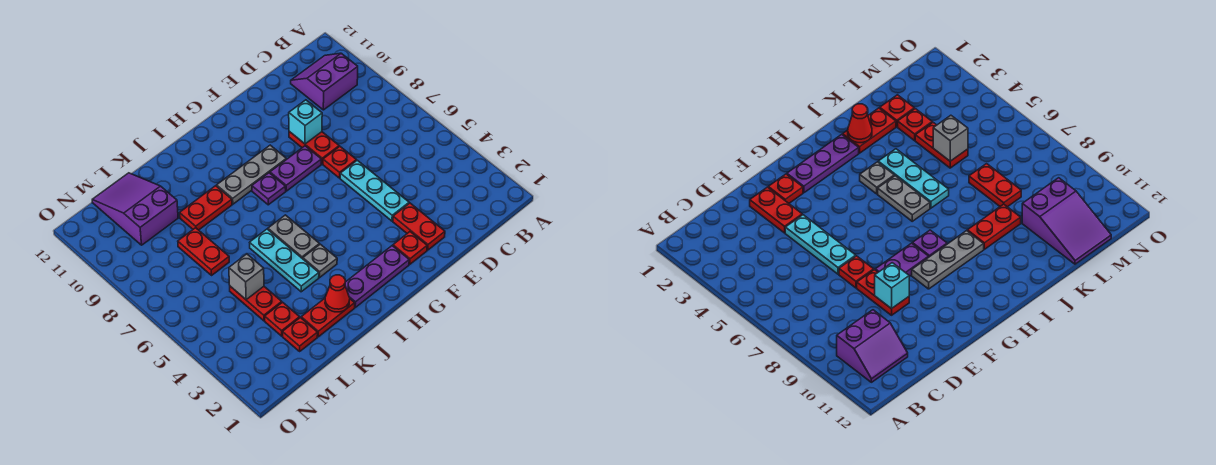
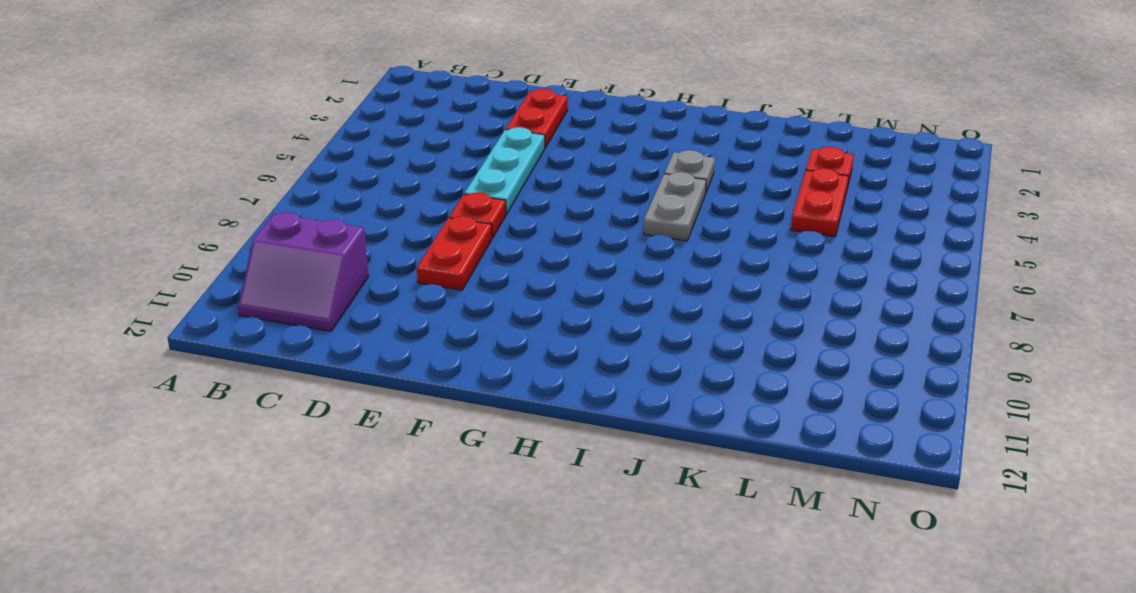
none -> red plate F2 level 1
none -> purple plate F8:G8 level 1
none -> purple plate G2:I2 level 1

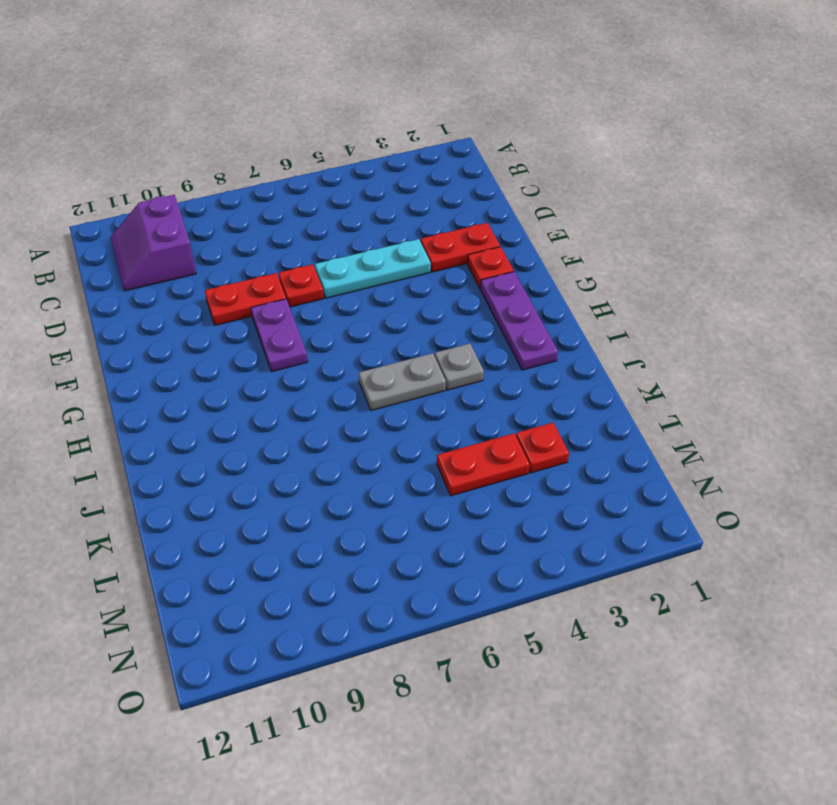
none -> grey plate G9:I9 level 1
none -> purple plate H8 level 1
none -> red plate J2:K2 level 1

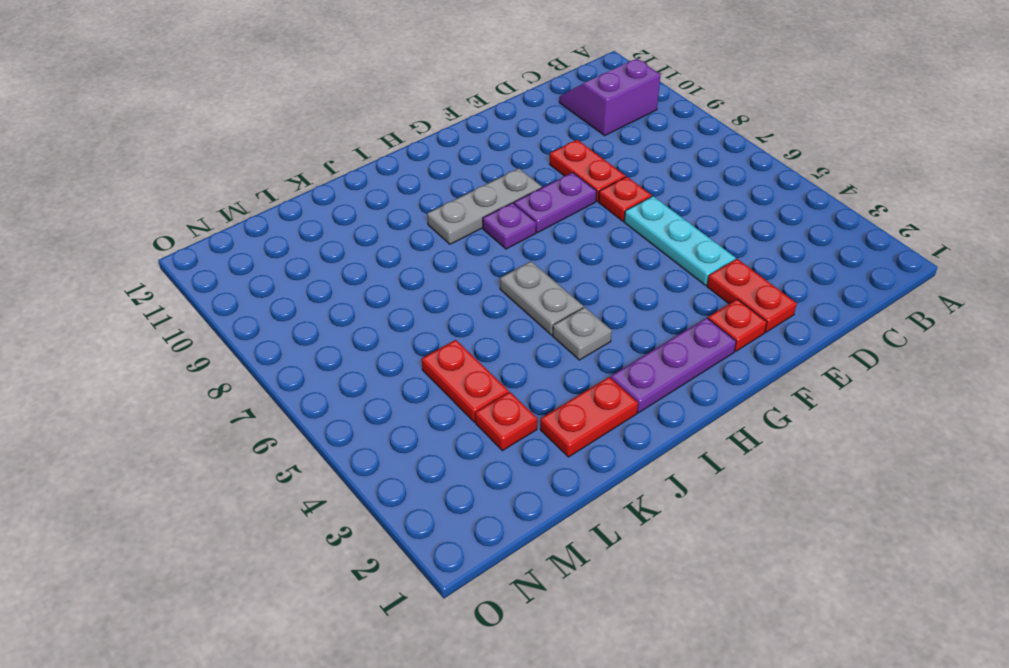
none -> cyan plate J4:J6 level 1
none -> red plate J9:K9 level 1
none -> red plate L2 level 1

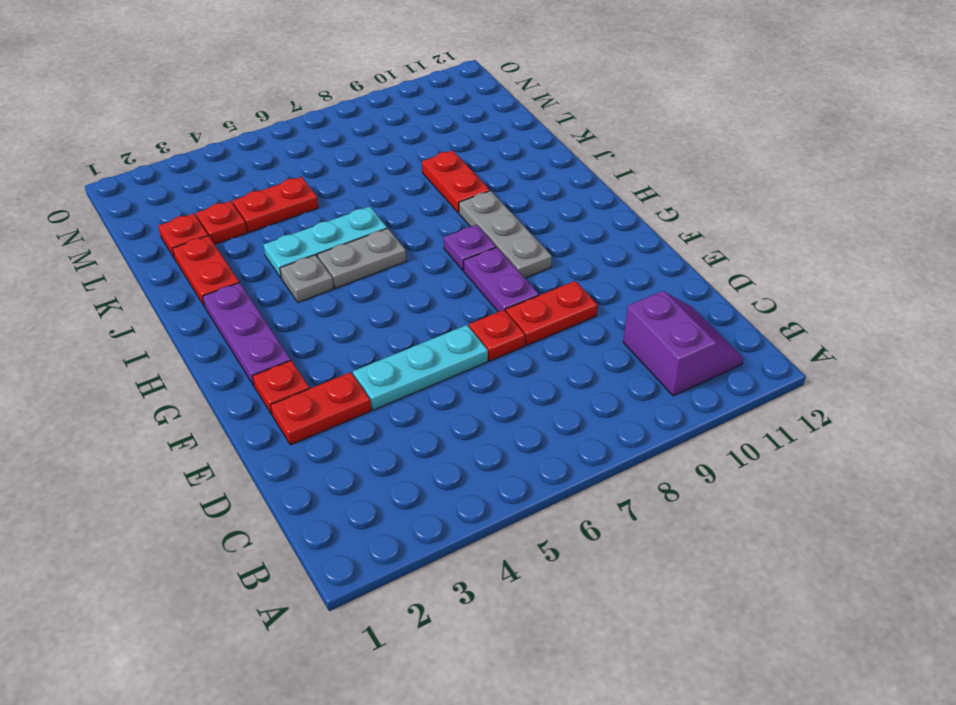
none -> red plate L7:L8 level 1
none -> purple slope L10:M12 level 1 top 10
none -> cyan brick E9 level 2

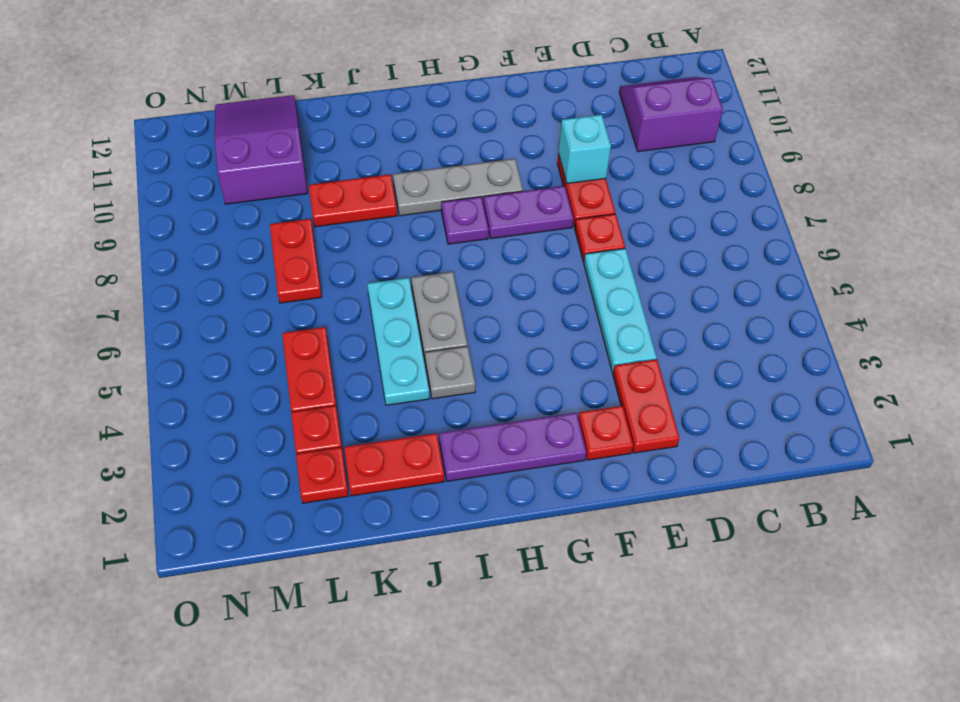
none -> red cone J2 level 2
none -> grey brick L5 level 2

